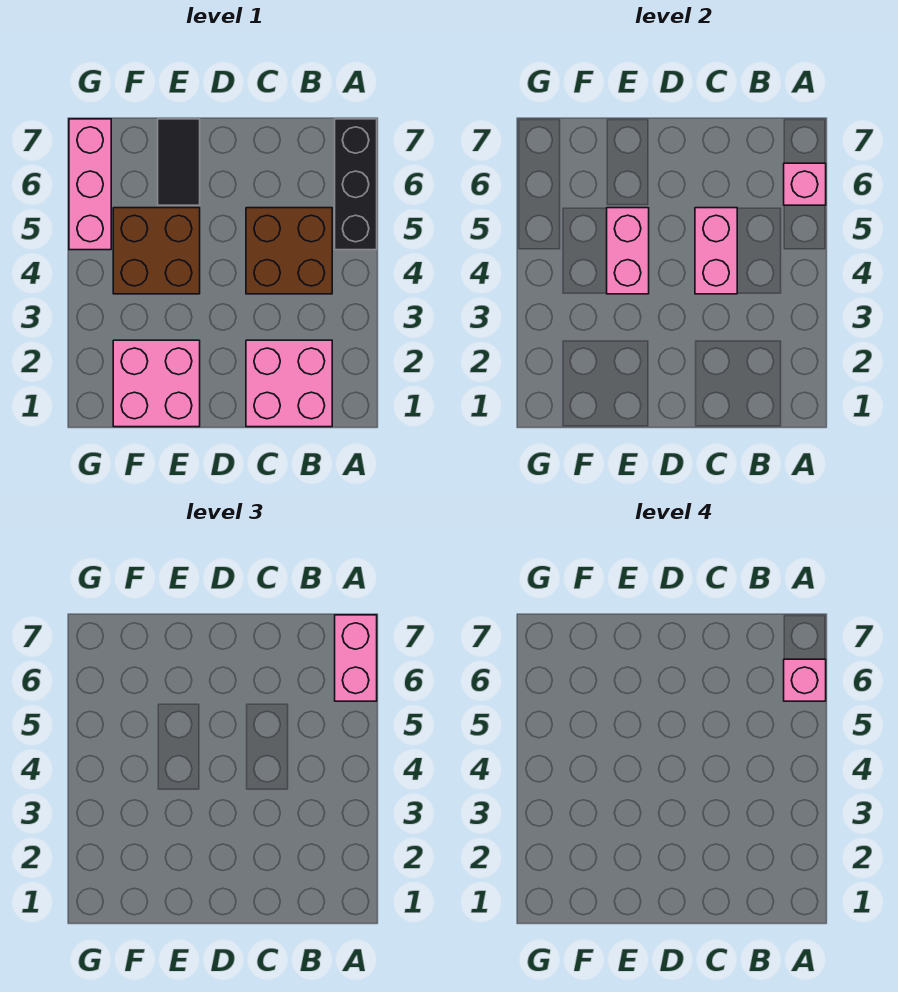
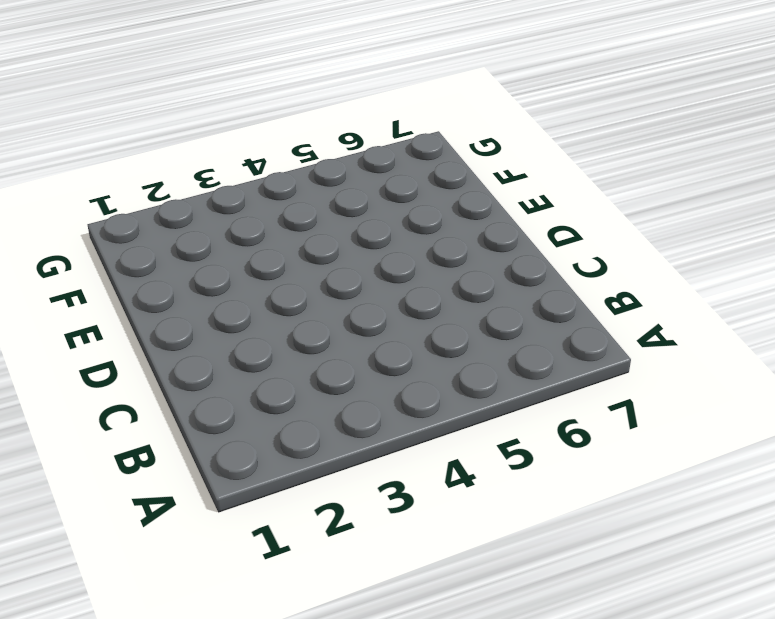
none -> black brick A5:A7 level 1
none -> pink brick B1:C2 level 1
none -> brown brick B4:C5 level 1

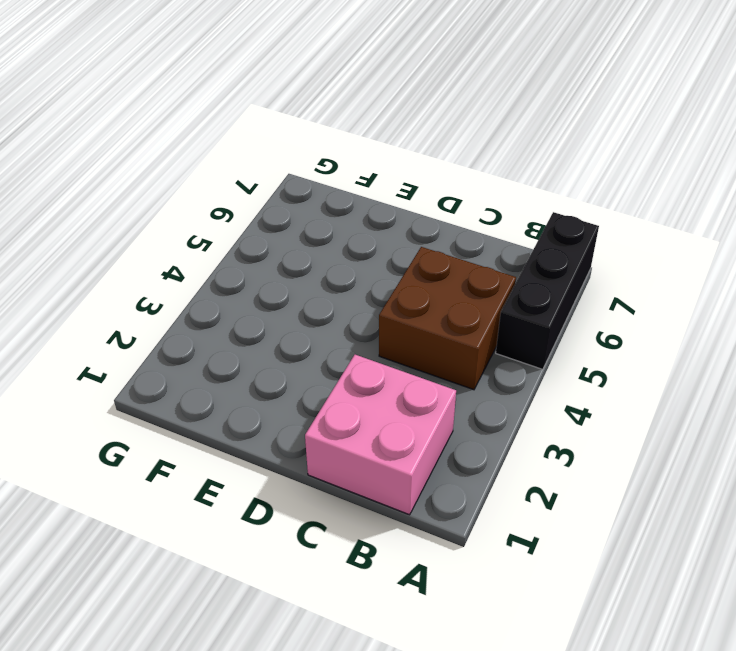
none -> pink brick E1:F2 level 1
none -> brown brick E4:F5 level 1
none -> black tile E6:E7 level 1

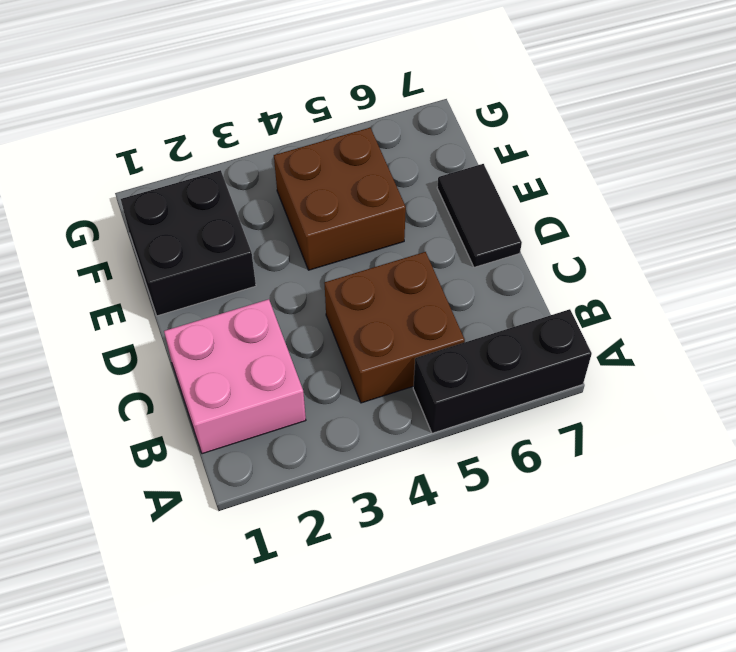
black tile D7:E7 level 1 -> black tile E6:E7 level 1
black brick E1:F2 level 1 -> pink brick E1:F2 level 1
none -> pink brick G5:G7 level 1
none -> pink brick A6 level 2
none -> pink brick C4:C5 level 2

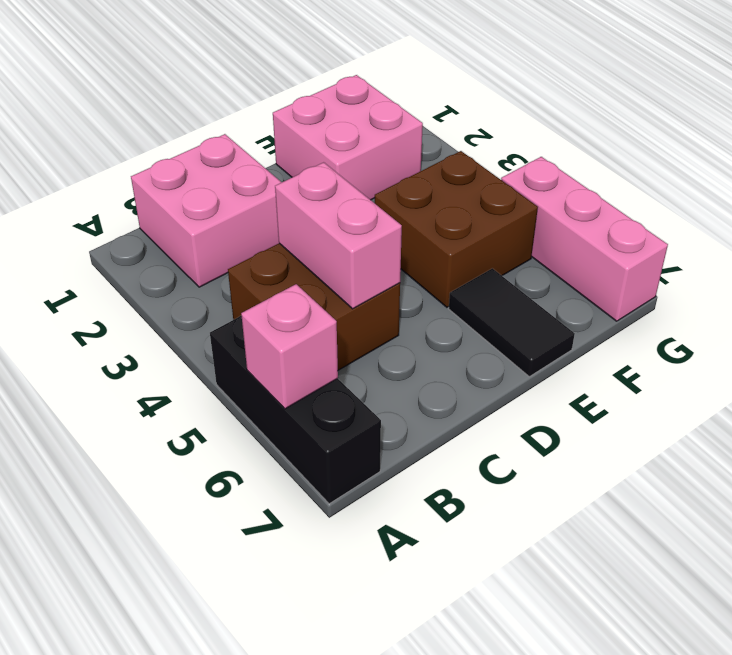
none -> pink brick E4:E5 level 2
none -> pink brick A6:A7 level 3
none -> pink brick A6 level 4

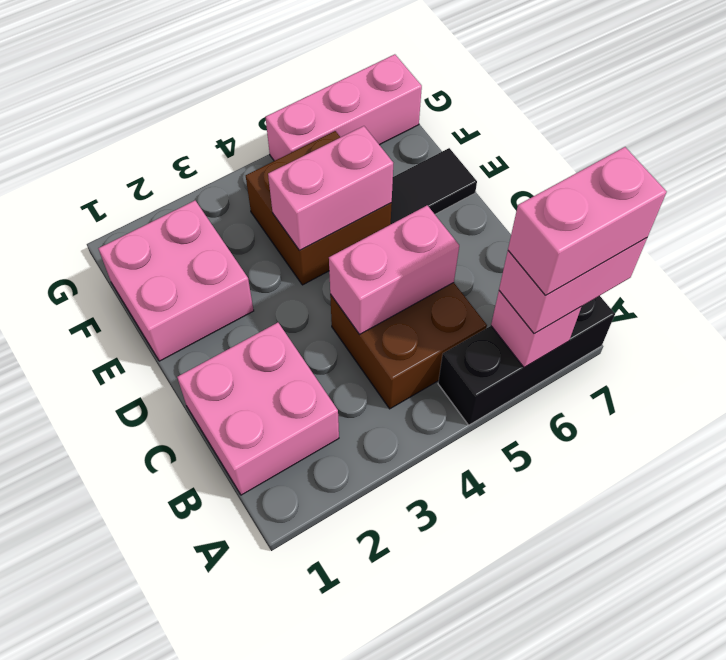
pink brick A6:A7 level 4 -> pink brick A6 level 4

